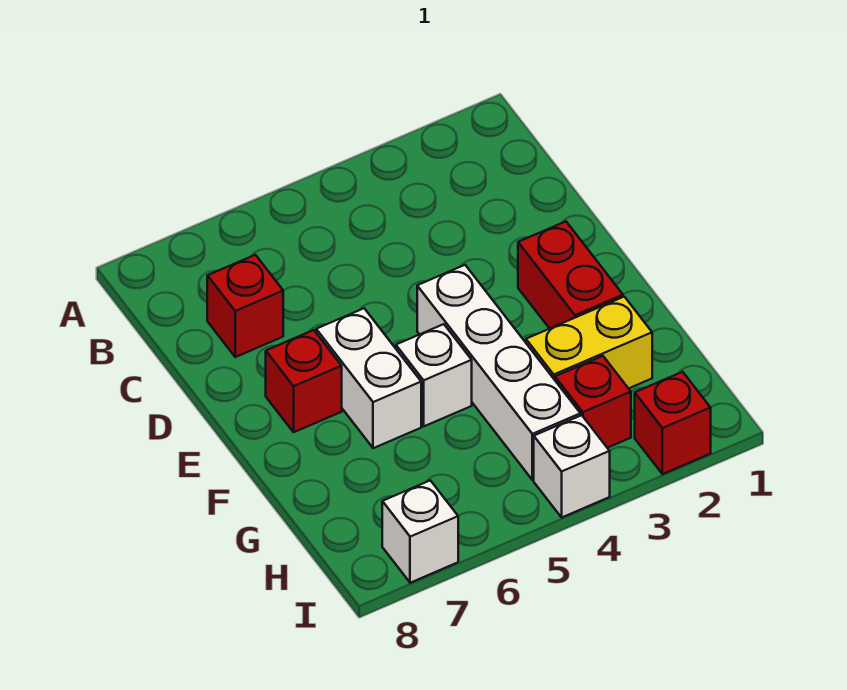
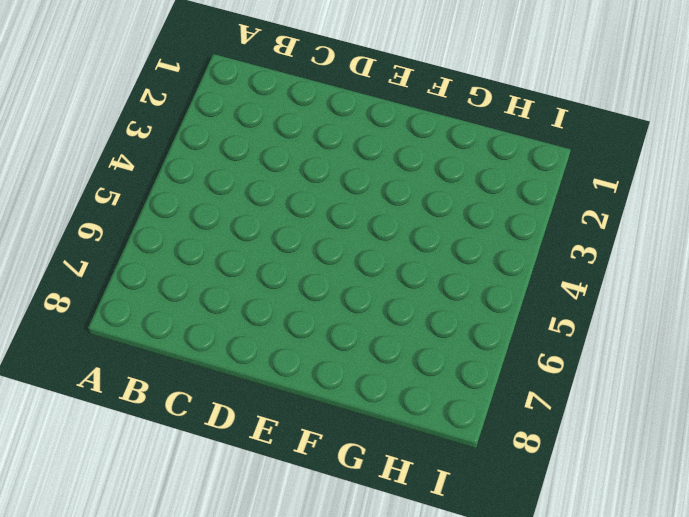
none -> red brick C7 level 1
none -> red brick E2:F2 level 1

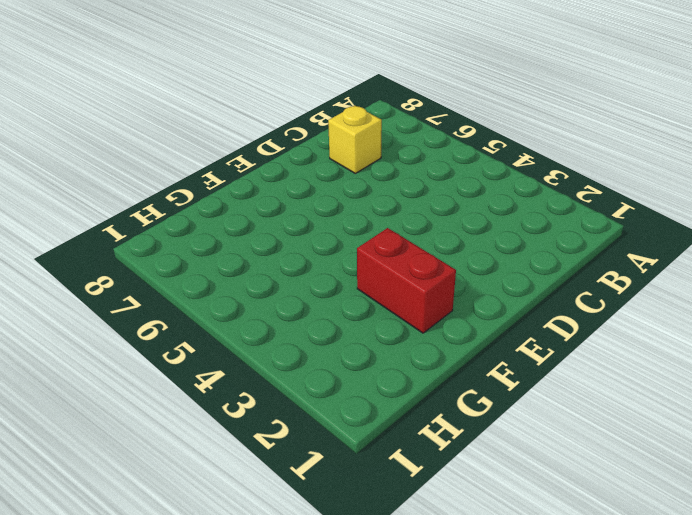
yellow brick C7 level 1 -> red brick C7 level 1
red brick F2:F3 level 1 -> red brick E2:F2 level 1
none -> white brick E4:H4 level 1
none -> white brick E6:F6 level 1

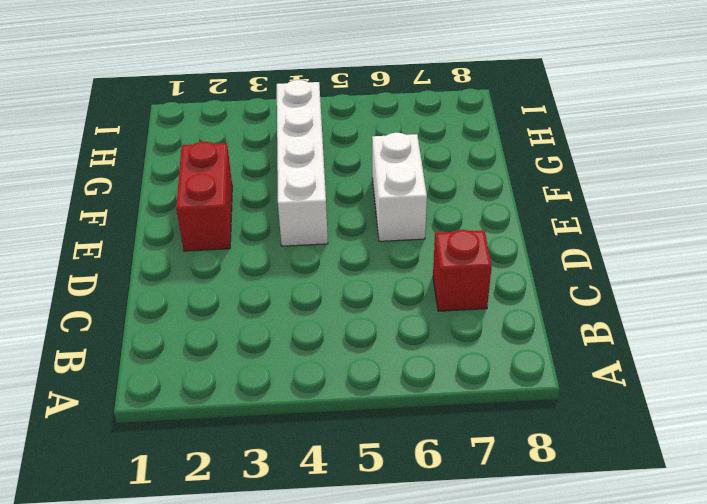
none -> red brick E7 level 1
none -> white brick F5 level 1

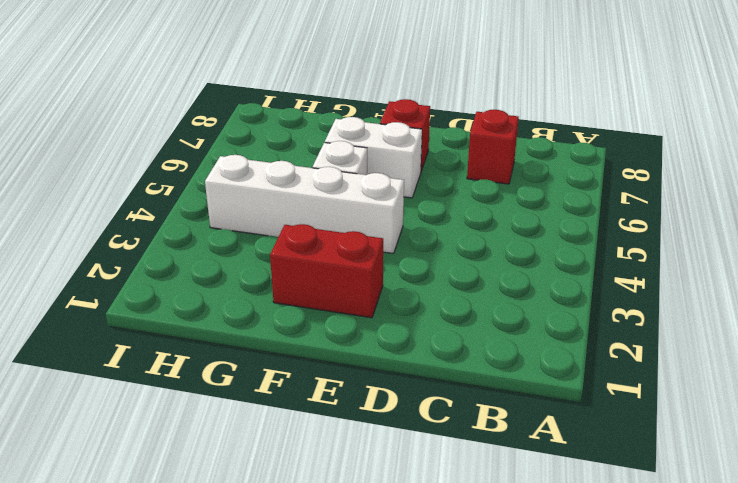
none -> yellow brick G2:G3 level 1
none -> red brick H3 level 1

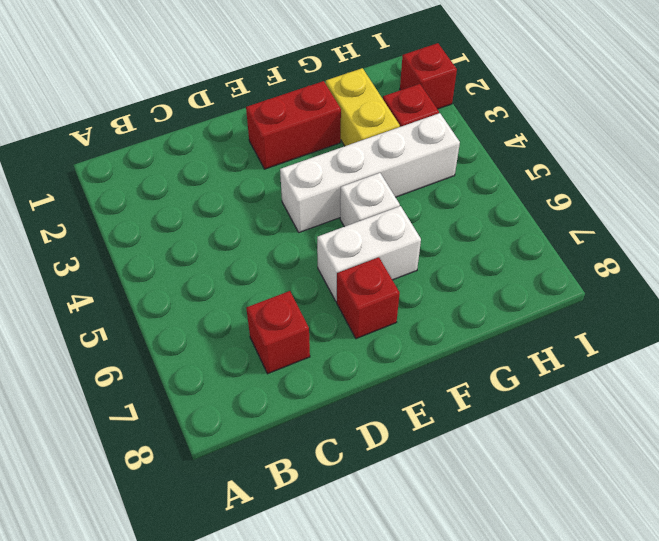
none -> white brick I4 level 1
none -> white brick I7 level 1

